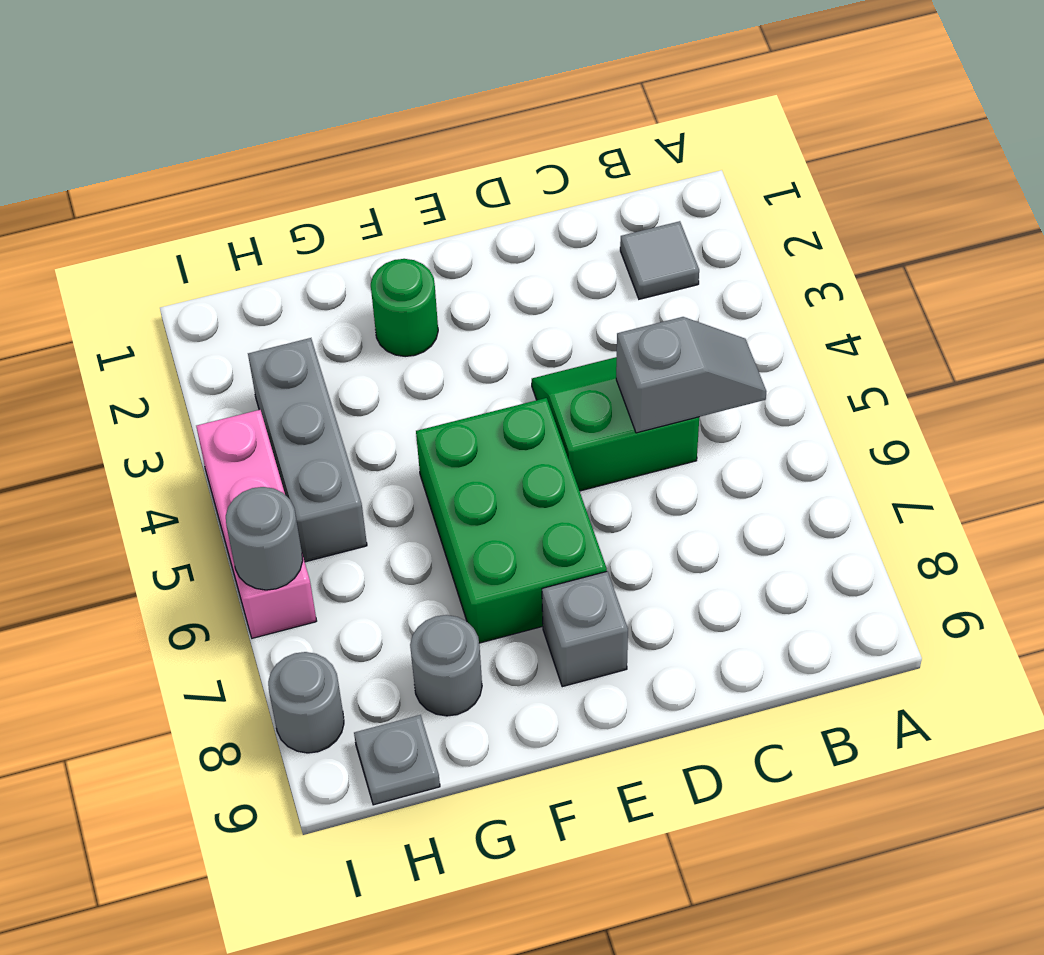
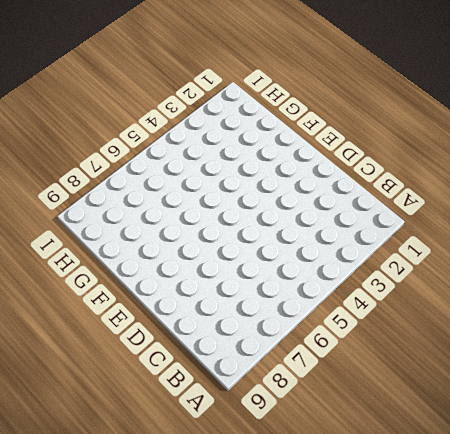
none -> grey tile B2 level 1
none -> green slope C4:D5 level 1 top 5
none -> green brick E5:F7 level 1

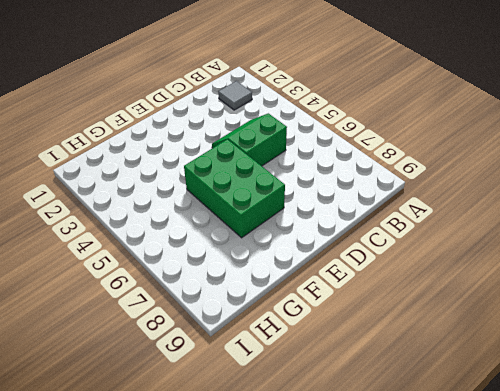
none -> grey brick E8 level 1
none -> green round brick F2 level 1
none -> grey round brick G8 level 1

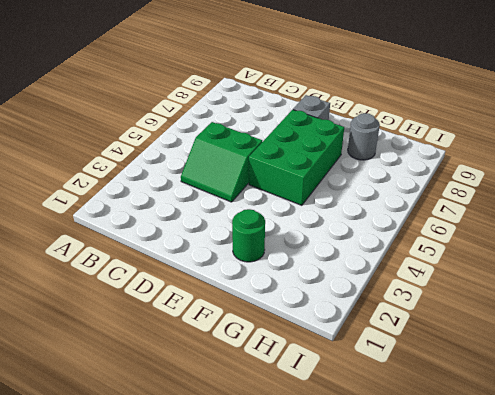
none -> grey tile B2 level 1
none -> grey brick H3:H5 level 1
none -> grey plate H9 level 1

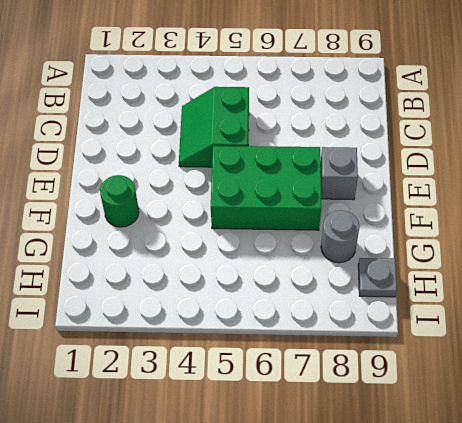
none -> grey tile B2 level 1
none -> grey brick H3:H5 level 1
none -> pink brick I4:I6 level 1

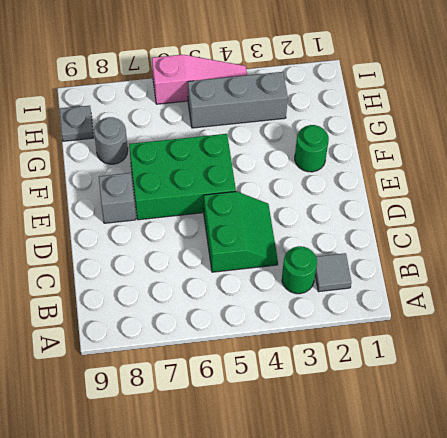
green round brick B3 level 1 -> none
pink slope I4:I6 level 1 top 6 -> pink brick I4:I6 level 1
none -> grey round brick I8 level 1
none -> grey slope B5:C5 level 2 top C
none -> grey round brick I6 level 2

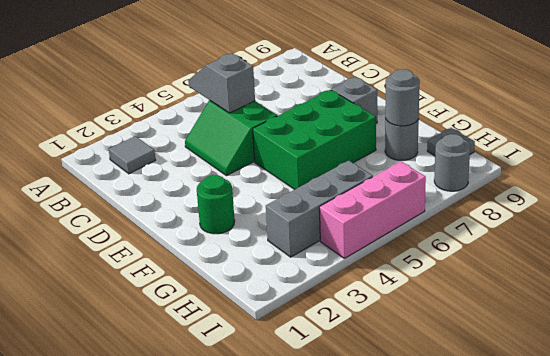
grey round brick G8 level 2 -> grey round brick I6 level 2

